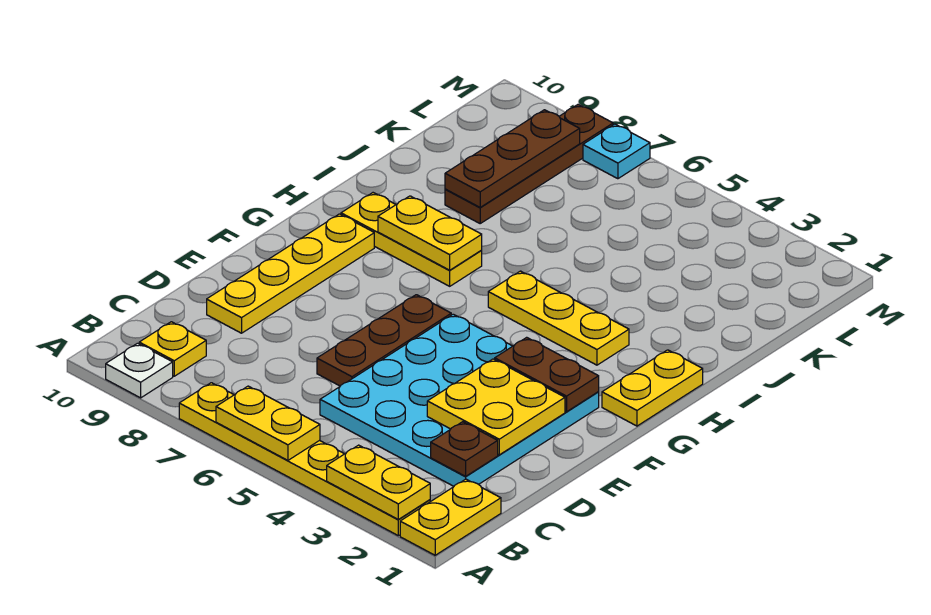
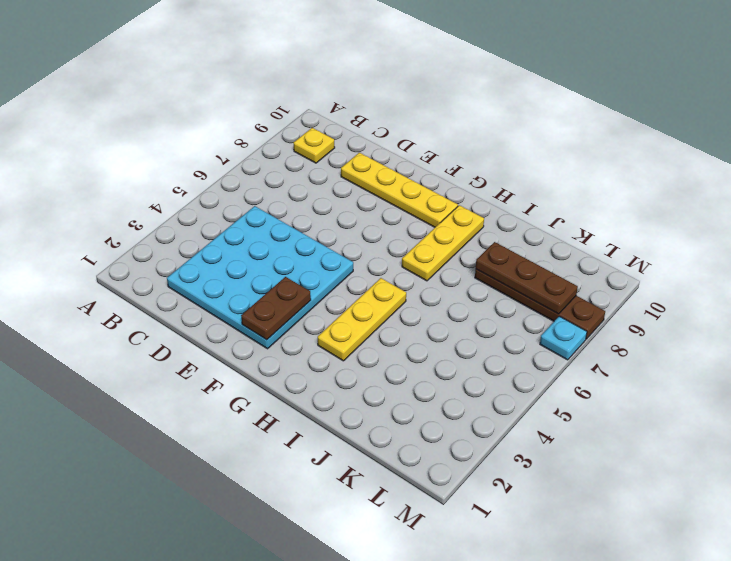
none -> yellow plate A1:B1 level 1
none -> yellow plate A2:A7 level 1
none -> white plate A9 level 1

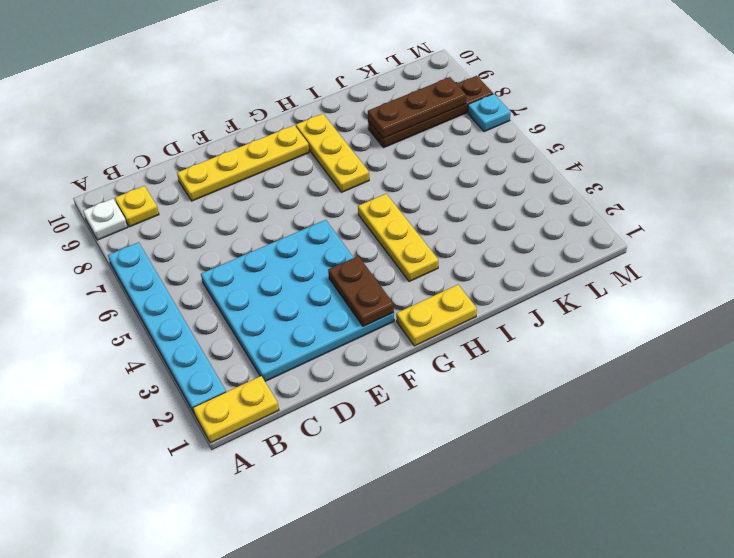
cyan plate A2:A7 level 1 -> yellow plate A2:A7 level 1
none -> brown plate D6:F6 level 1
none -> yellow plate A2:A3 level 2
none -> yellow plate A5:A6 level 2

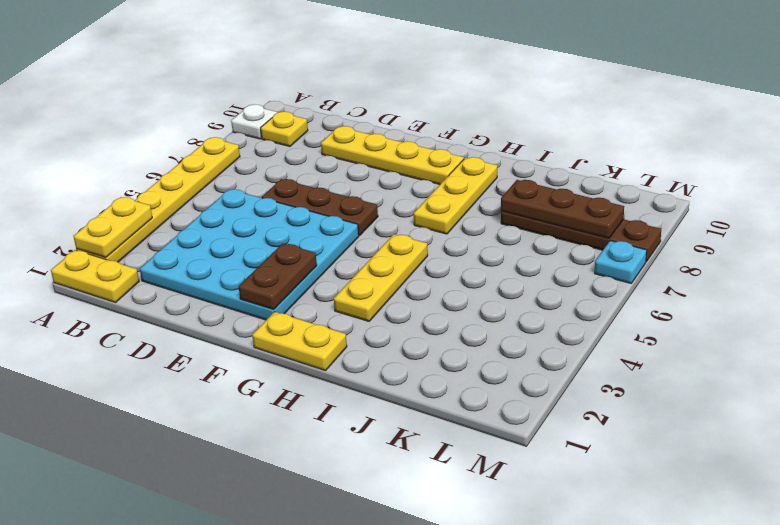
none -> yellow plate A5:A6 level 2
none -> brown plate C2 level 2
none -> yellow plate D2:E3 level 2

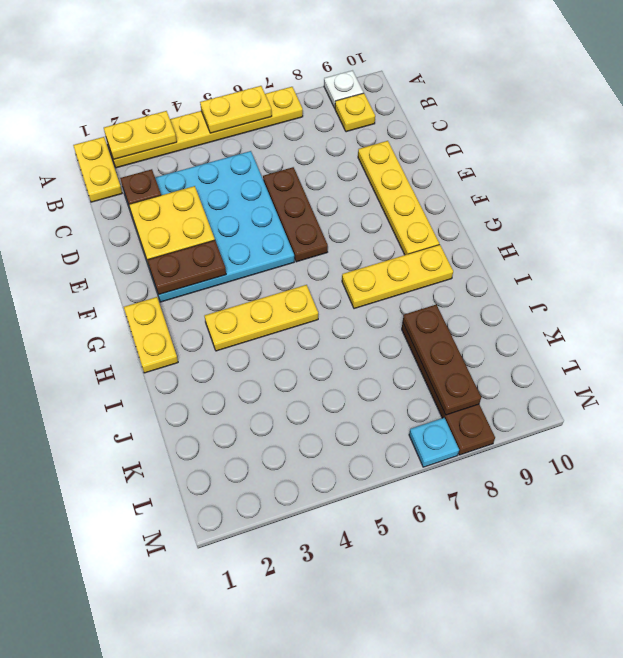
none -> yellow plate H7:H8 level 2

